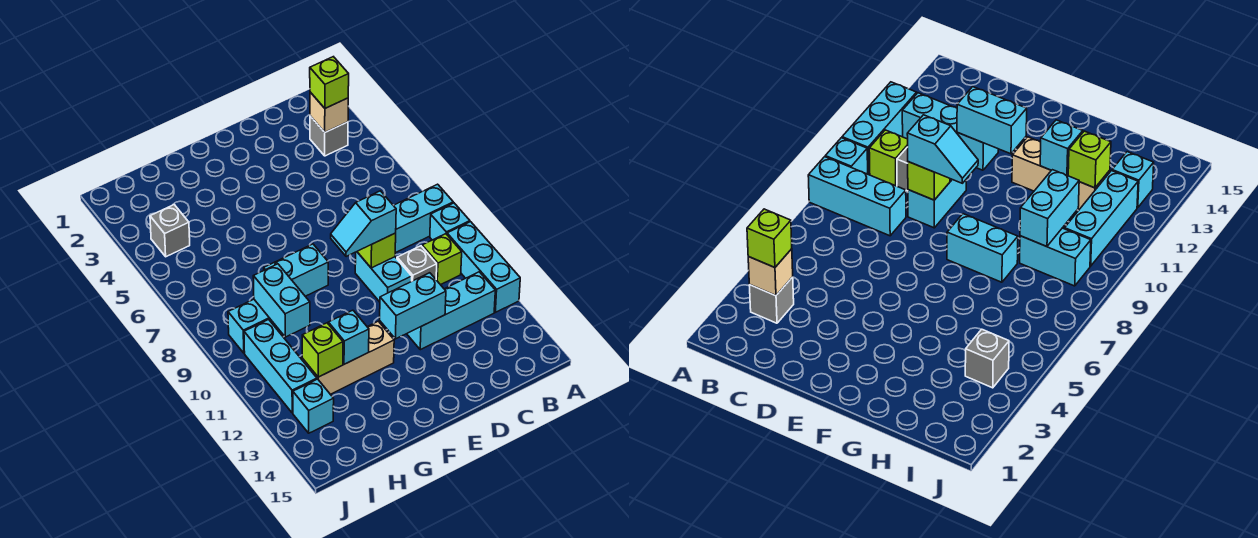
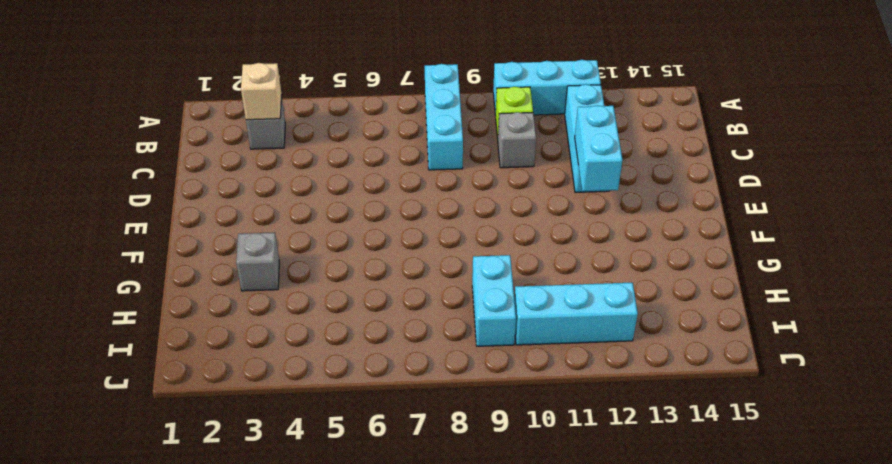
grey brick G3 level 1 -> grey brick I4 level 1
none -> cyan brick A9 level 1
none -> cyan brick D9:D10 level 1
none -> cyan brick F8:G8 level 1

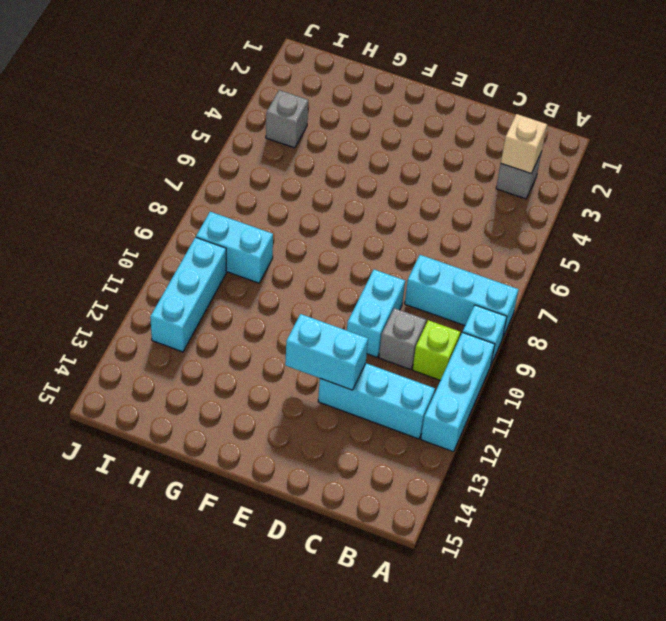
none -> cyan brick F8:G8 level 1
none -> tan brick F12:H12 level 1
none -> cyan brick I13 level 1

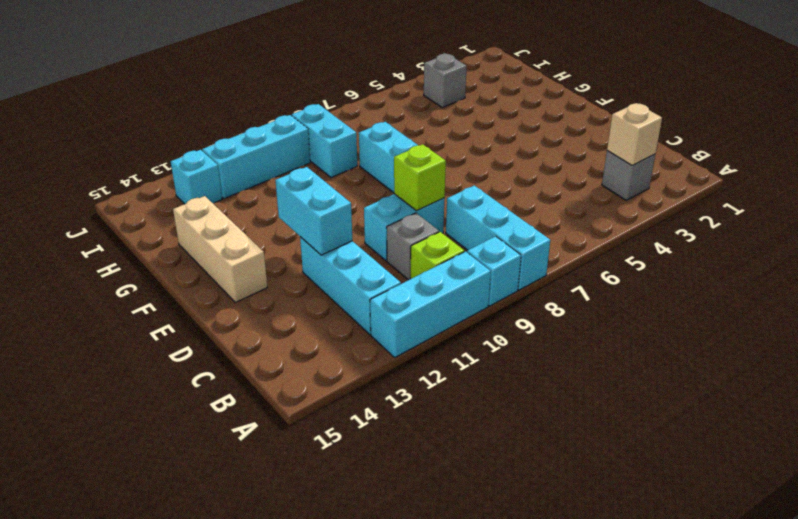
tan brick E14:G14 level 1 -> tan brick F12:H12 level 1
none -> cyan brick G12 level 2
none -> cyan brick H9:H10 level 2
none -> lime brick H12 level 2

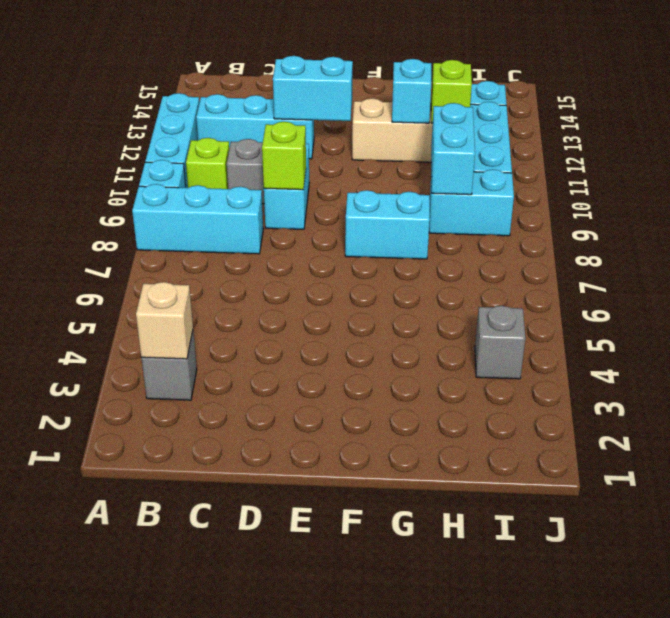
none -> lime brick B3 level 3
none -> cyan slope D9:E9 level 3 top D

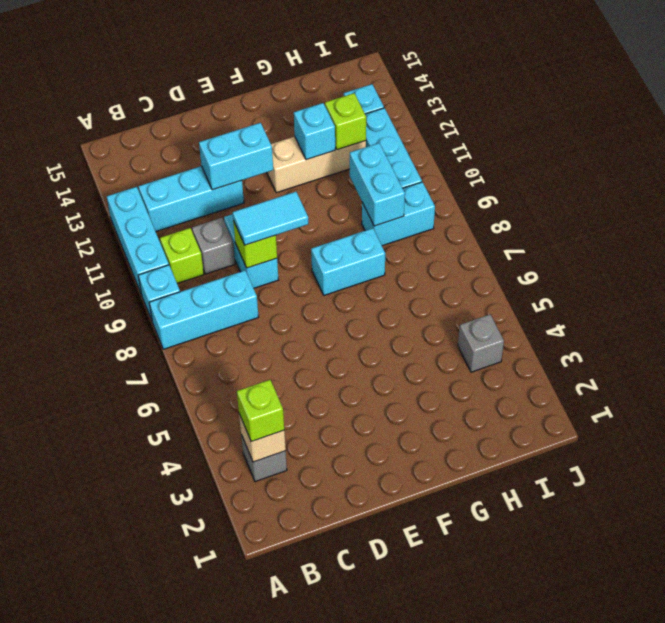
cyan tile D9:E9 level 3 -> cyan slope D9:E9 level 3 top D

